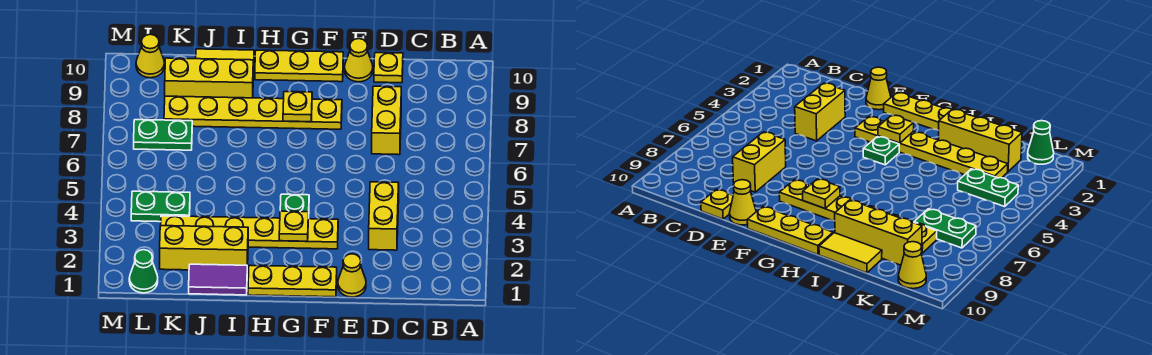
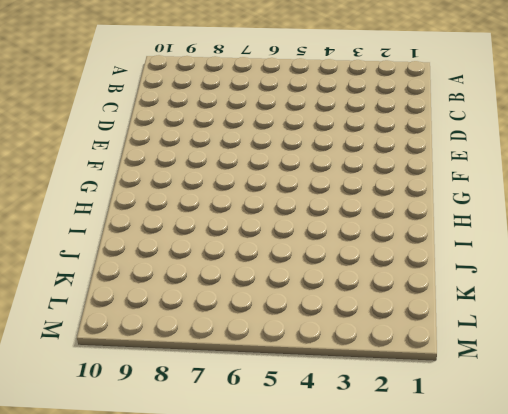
none -> yellow brick D3:D4 level 1
none -> yellow brick D7:D8 level 1
none -> yellow plate D10 level 1

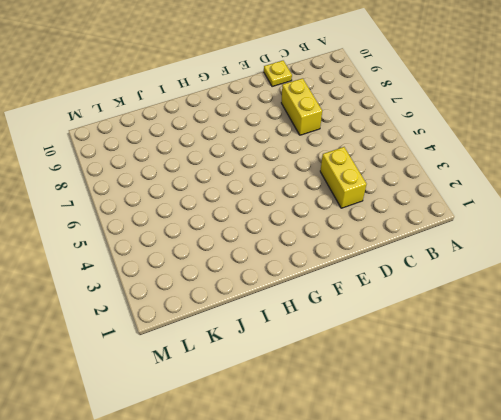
none -> yellow cone E1 level 1
none -> yellow cone E10 level 1
none -> yellow plate F1:H1 level 1

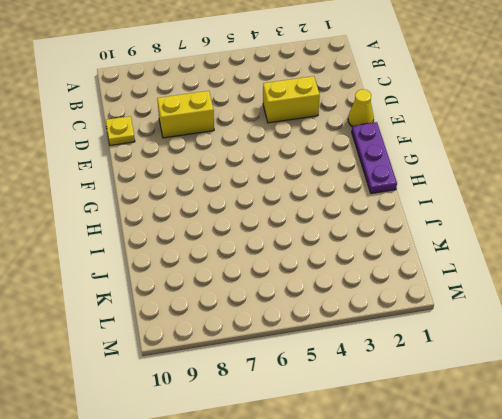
purple plate F1:H1 level 1 -> yellow plate F1:H1 level 1
none -> yellow cone E10 level 1
none -> yellow plate F3:K3 level 1
none -> yellow plate F8:K8 level 1

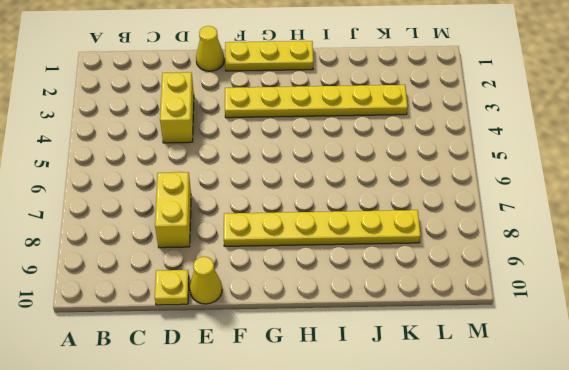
none -> yellow plate F10:H10 level 1
none -> green plate G4 level 1
none -> purple tile I1:J1 level 1

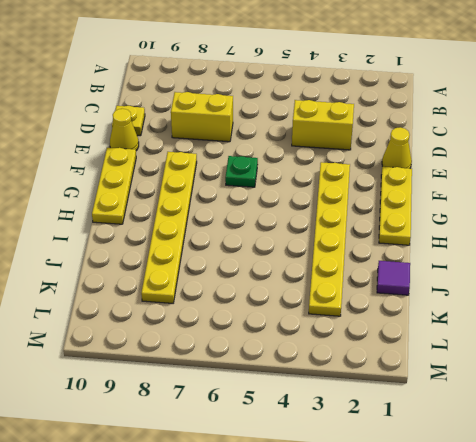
green plate F6 level 1 -> green plate G4 level 1
purple tile J1 level 1 -> purple tile I1:J1 level 1
none -> yellow brick I2:K2 level 1
none -> yellow brick I9:K9 level 1
none -> yellow tile I10:J10 level 1

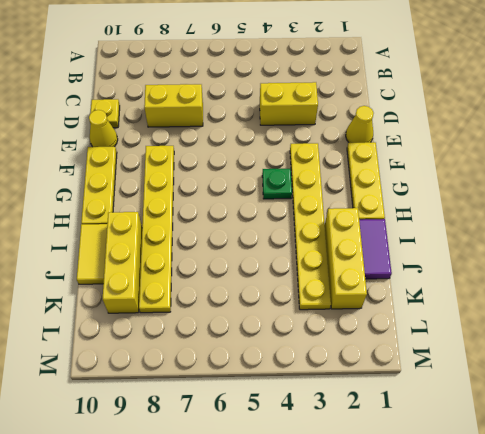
none -> green plate K4:L4 level 1
none -> green plate K7:L7 level 1
none -> green cone L1 level 1

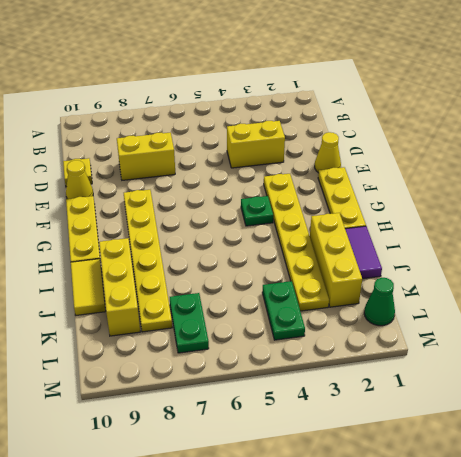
none -> yellow cone L10 level 1
none -> yellow plate G3 level 2
none -> yellow plate G8 level 2

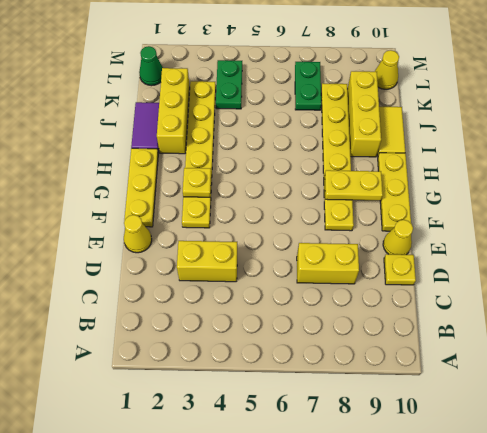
yellow plate G8:G9 level 2 -> yellow plate G8 level 2
none -> green plate G4 level 1

